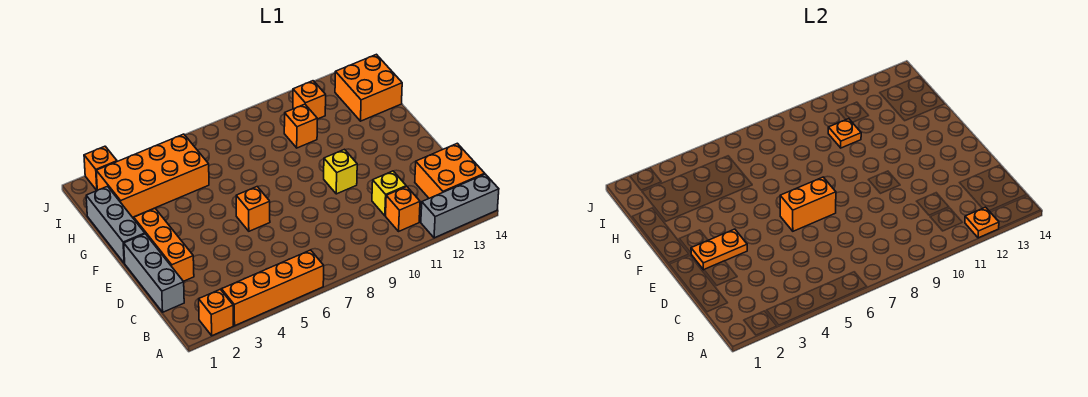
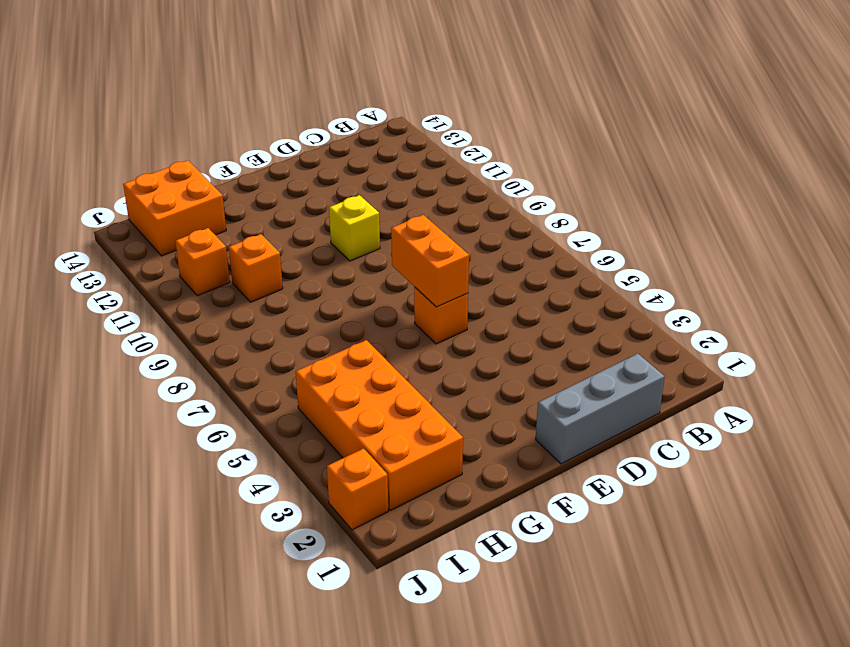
none -> orange brick A2 level 1
none -> orange brick A3:A6 level 1
none -> grey brick A12:A14 level 1

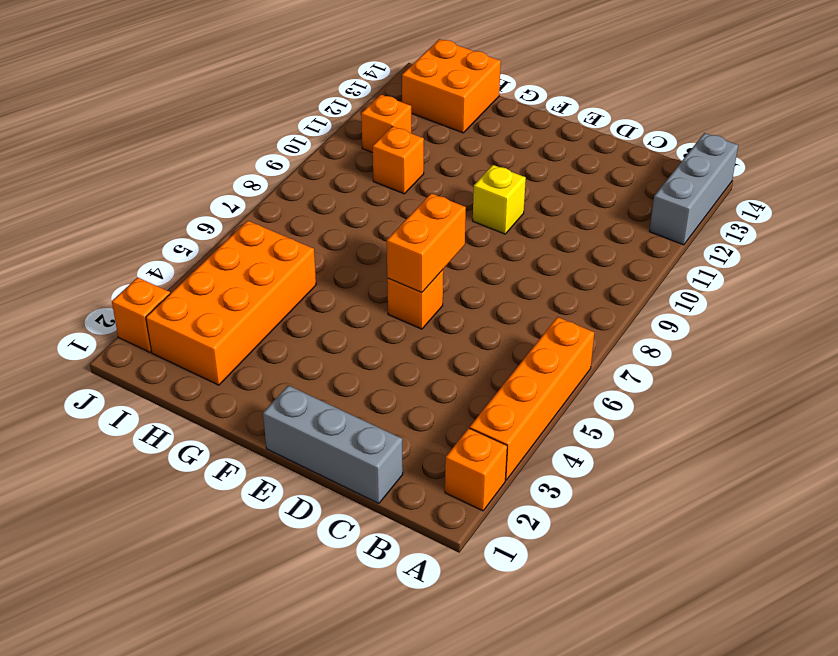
none -> orange brick B11 level 1
none -> orange brick B13:C14 level 1
none -> yellow brick C11 level 1

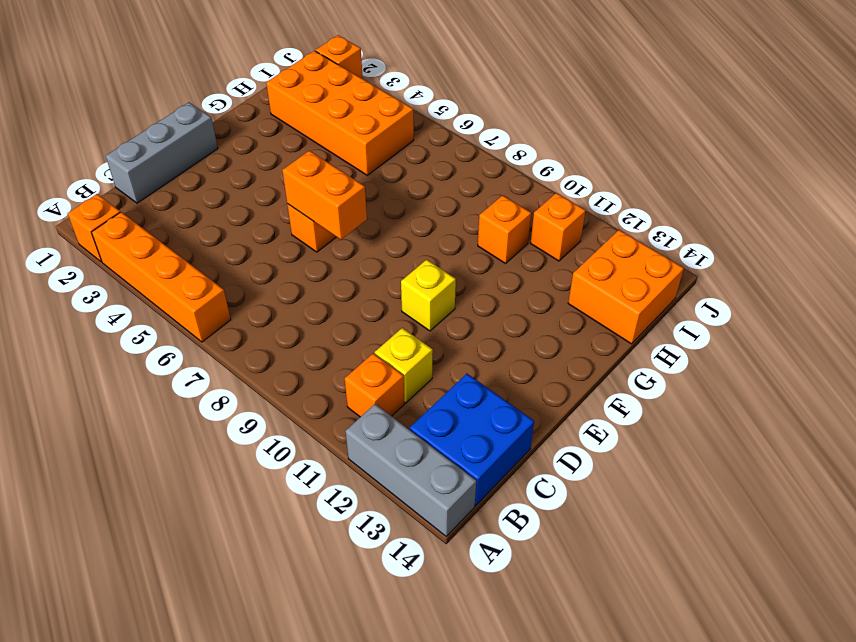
blue brick B13:C14 level 1 -> orange brick B13:C14 level 1
none -> orange brick D2:F2 level 1
none -> grey brick F1:H1 level 1
none -> orange plate A12 level 2

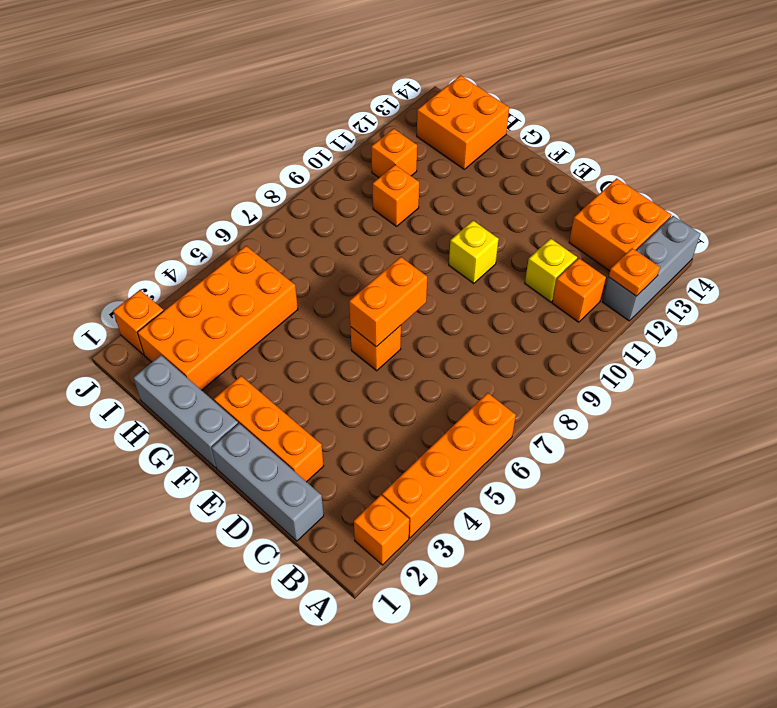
none -> orange plate E2:E3 level 2
none -> orange plate H10 level 2

